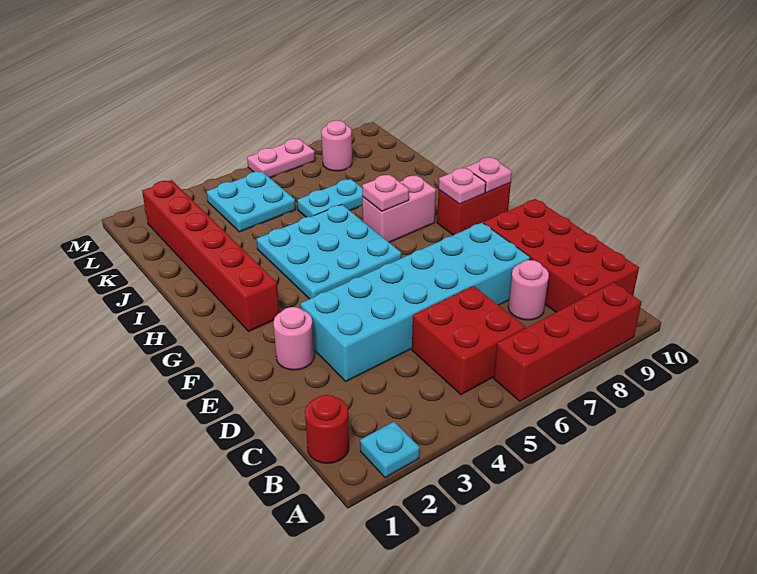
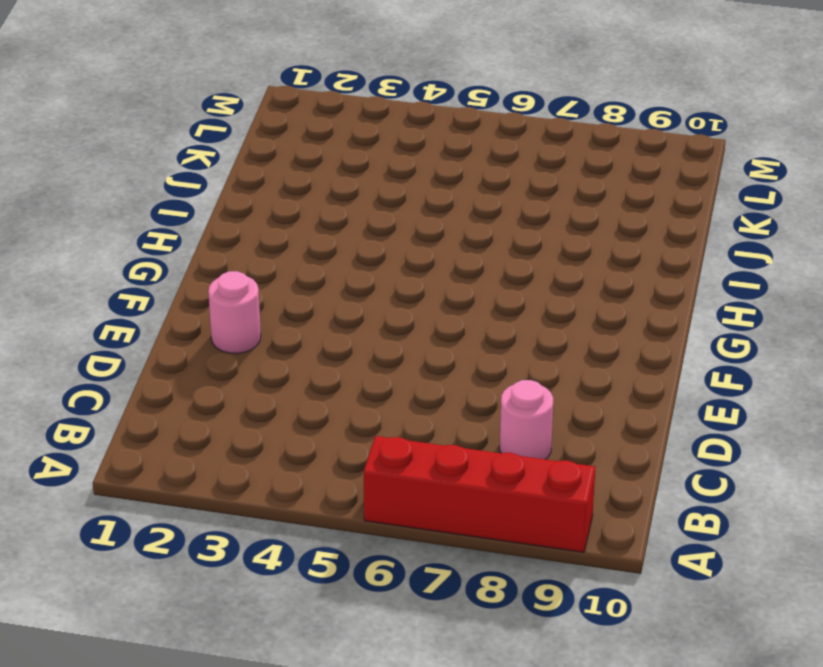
none -> cyan plate A2 level 1
none -> red round brick B1 level 1
none -> red brick B5:C6 level 1

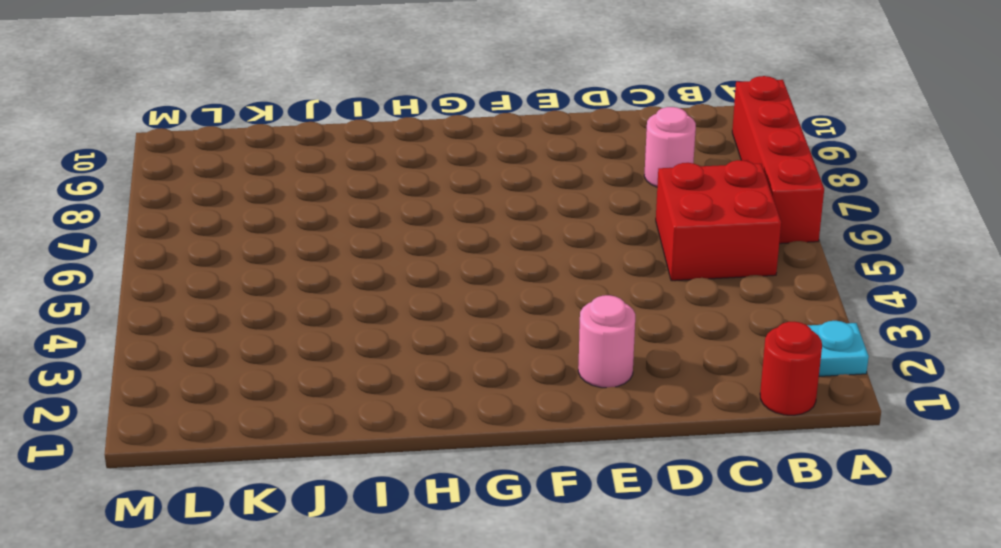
none -> red brick B9:E10 level 1
none -> cyan brick D3:E8 level 1
none -> red brick G2:L2 level 1

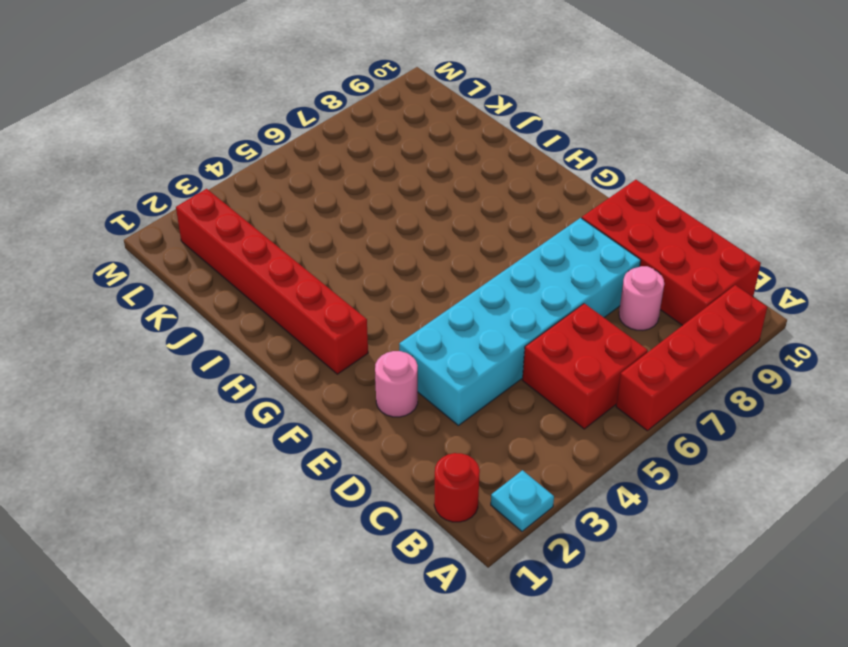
none -> cyan plate G4:I6 level 1
none -> red brick G9:G10 level 1
none -> pink brick H7:H8 level 1

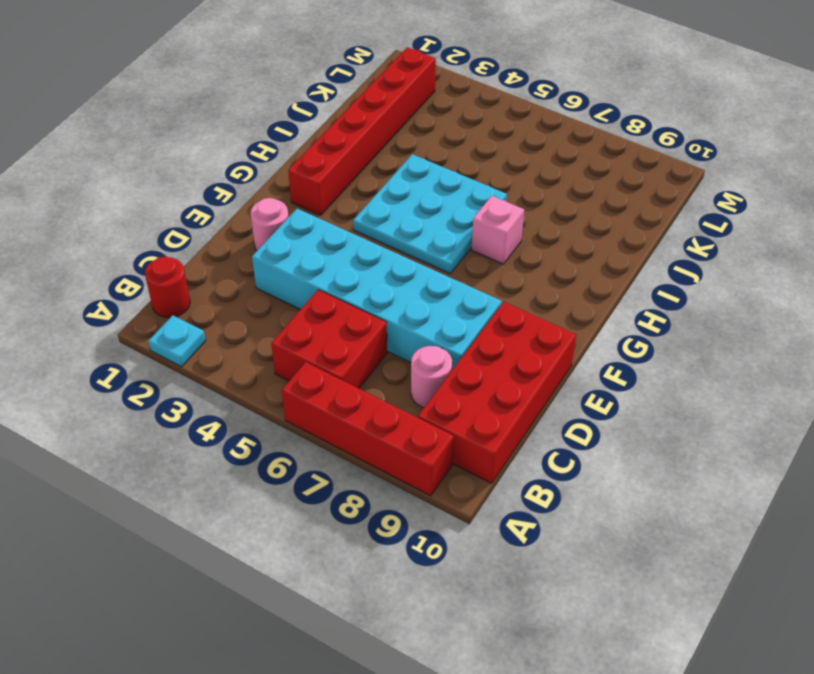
pink brick H7 level 1 -> pink brick H7:H8 level 1
none -> red brick G9:G10 level 1
none -> cyan plate J6:J7 level 1
none -> cyan plate K4:L5 level 1

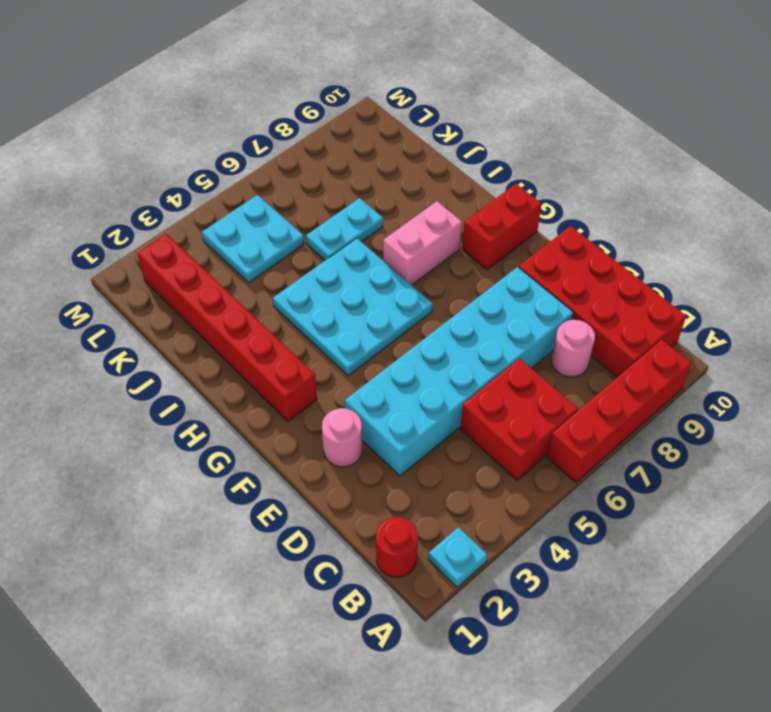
none -> pink round brick L8 level 1
none -> pink plate M6:M7 level 1
none -> pink plate G9 level 2

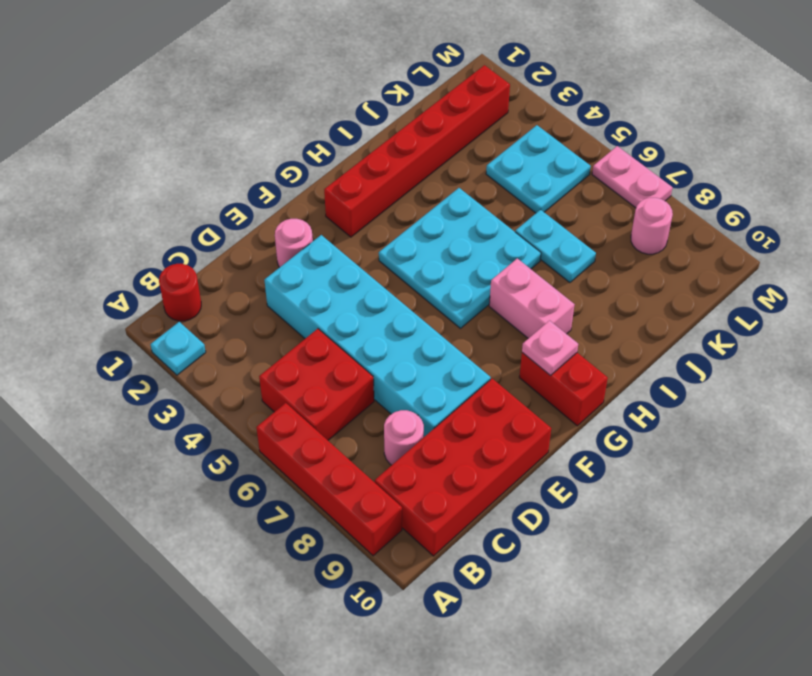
none -> pink plate G10 level 2
none -> pink plate H7 level 2

